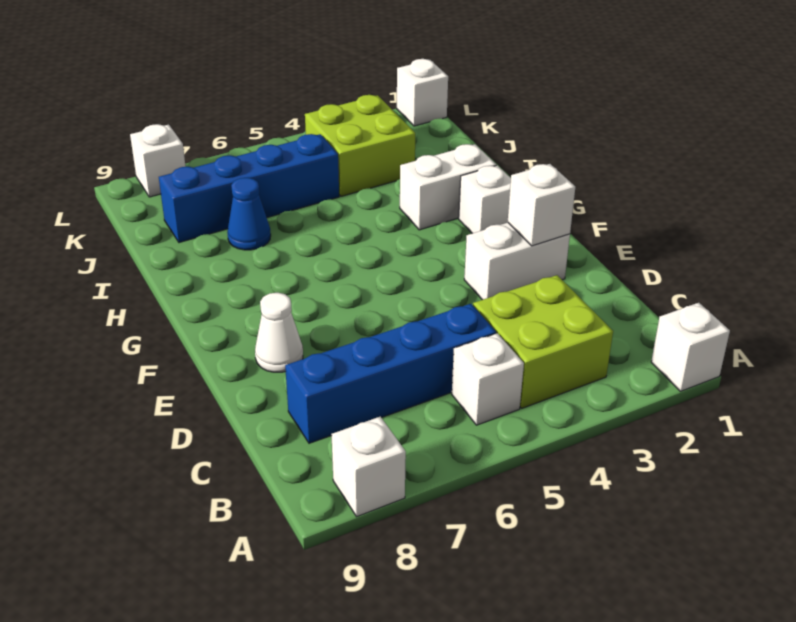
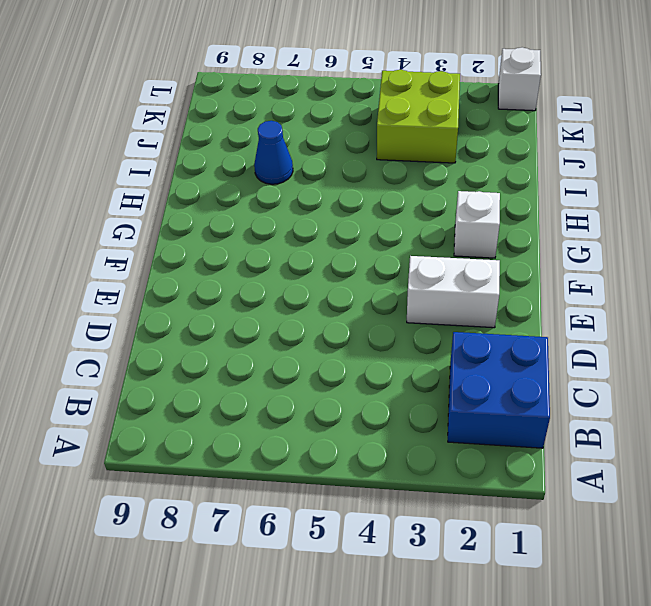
blue brick B1:C2 level 1 -> none
none -> white brick A1 level 1
none -> white brick A8 level 1
none -> lime brick B3:C4 level 1

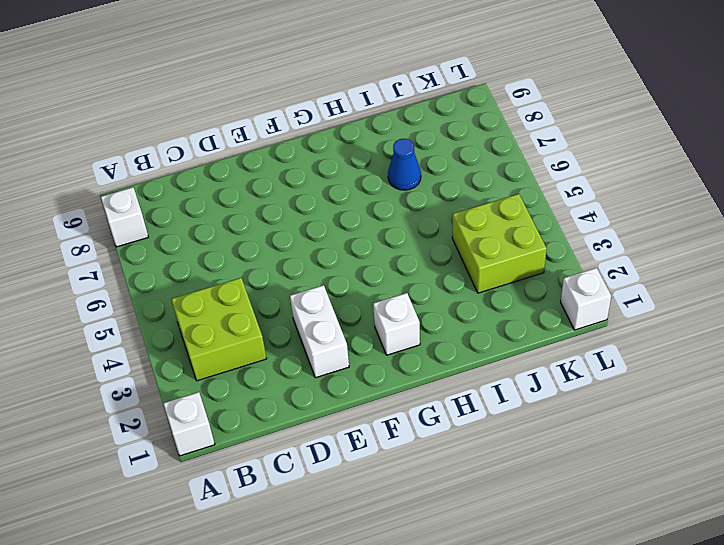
none -> white brick B5 level 1
none -> blue brick C5:C8 level 1
none -> white cone E8 level 1

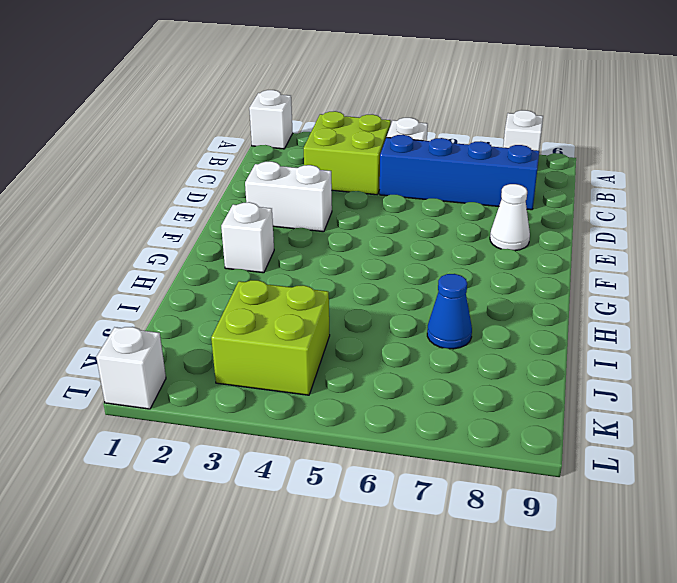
none -> white brick H2:H3 level 1
none -> blue brick J5:J8 level 1
none -> white brick L8 level 1

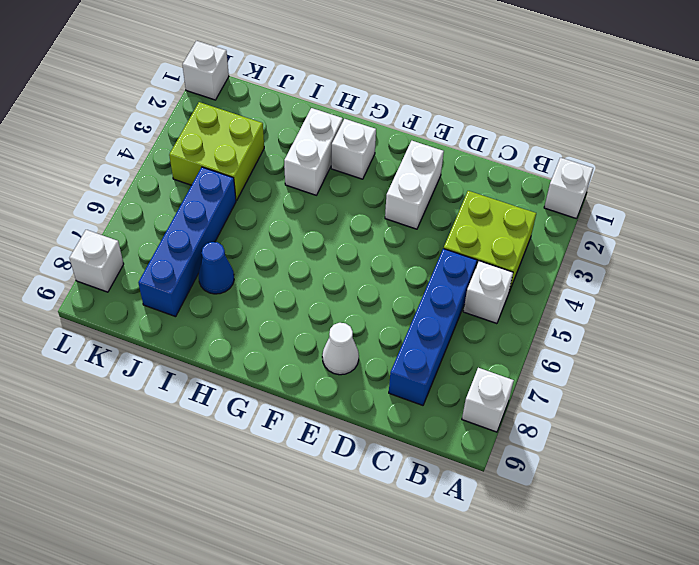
none -> white brick E2 level 2

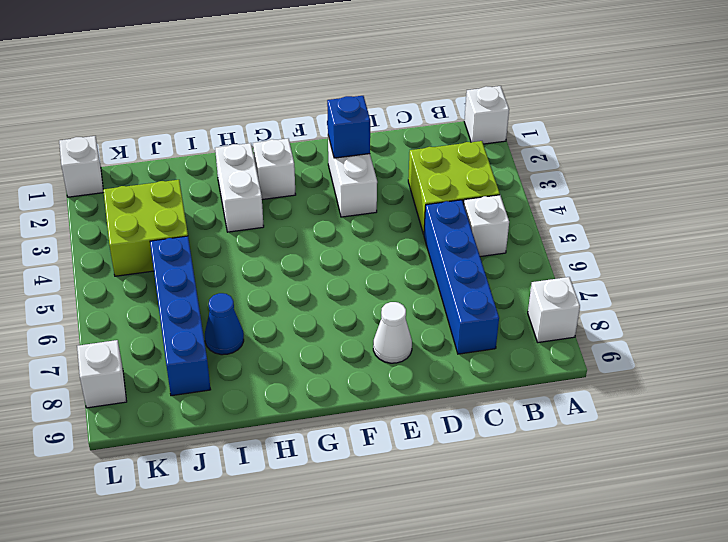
blue brick E2 level 2 -> white brick E2 level 2

